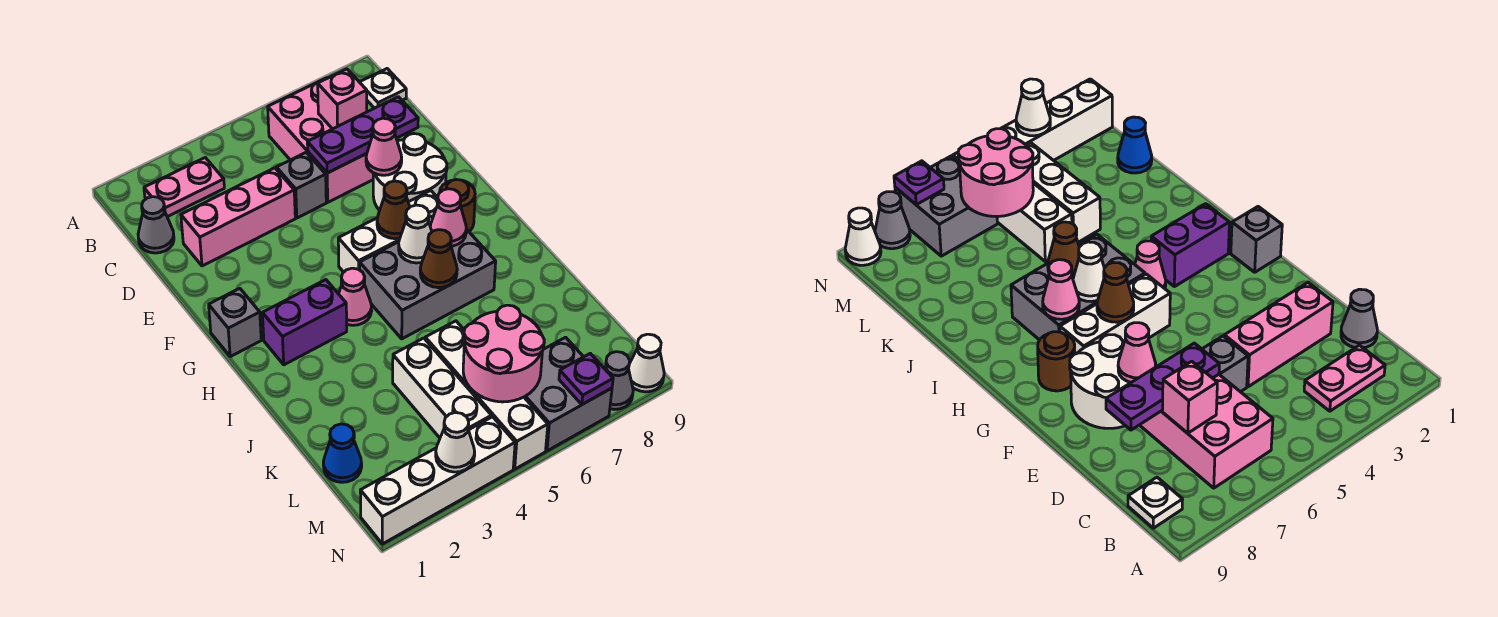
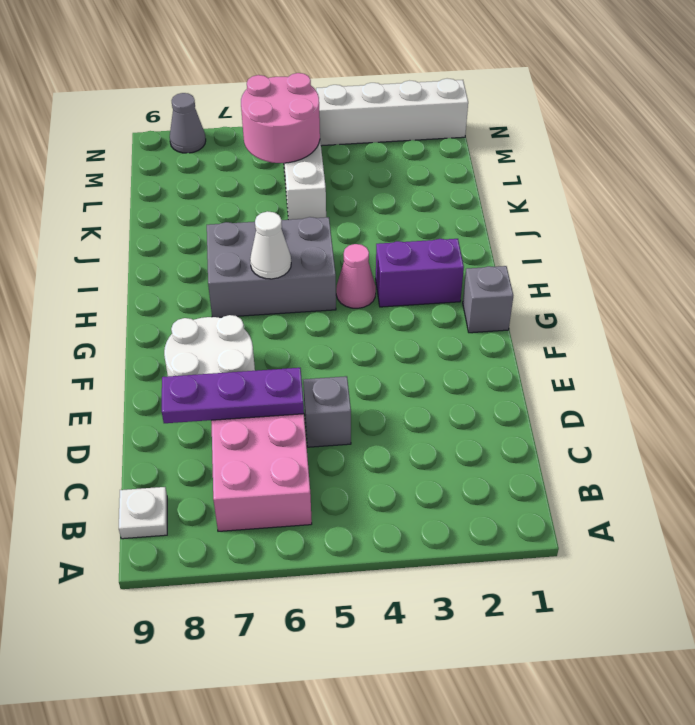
none -> pink plate B2:B3 level 1
none -> grey cone C1 level 1
none -> pink brick D2:D4 level 1
none -> white brick G5:G7 level 1

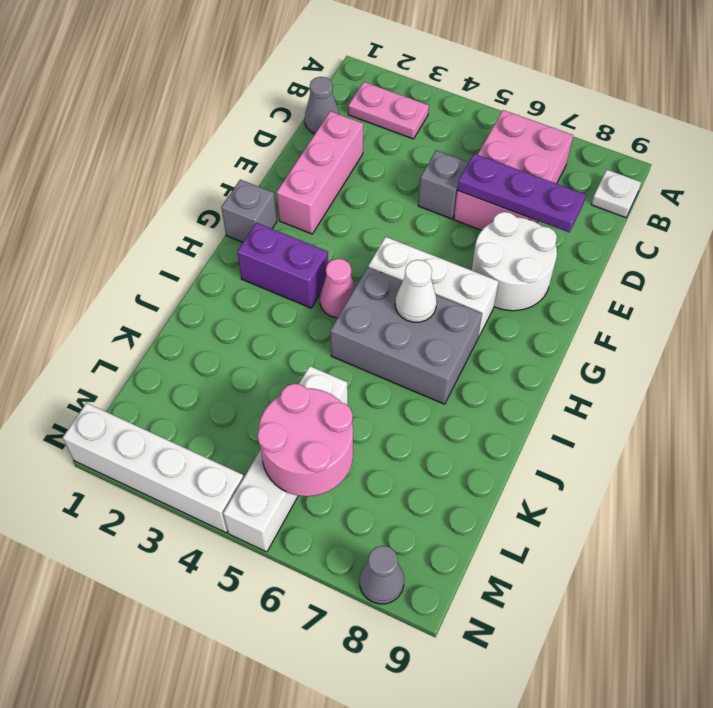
pink brick D2:F2 level 1 -> pink brick D2:D4 level 1
none -> brown round brick G8 level 1
none -> white brick K4:M4 level 1
none -> blue cone L1 level 1
none -> grey brick M6:N7 level 1

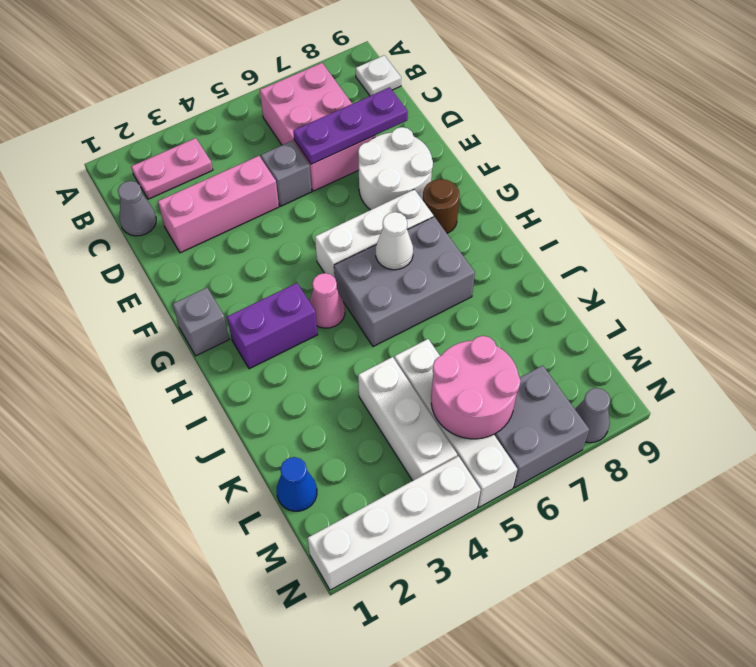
none -> white cone N9 level 1
none -> pink brick C7 level 2
none -> pink cone E7 level 2
none -> brown cone G6 level 2

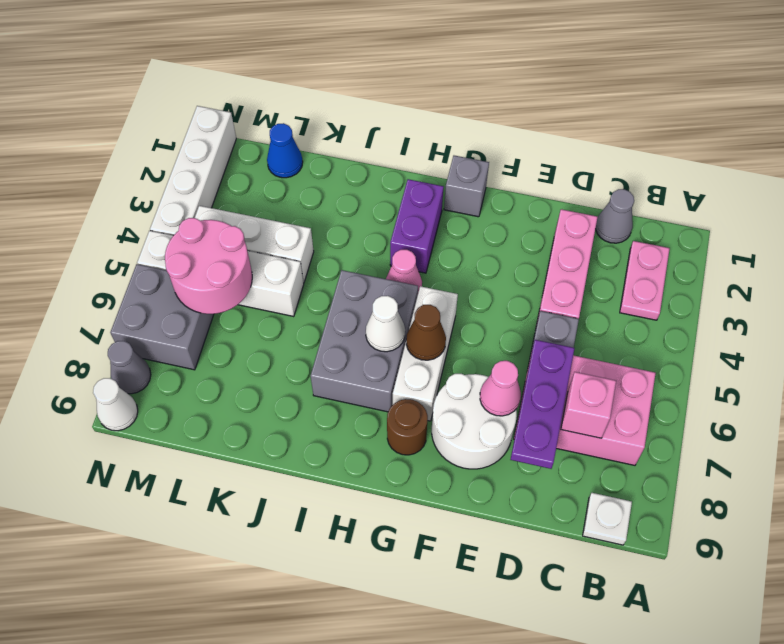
none -> pink cone H7 level 2
none -> brown cone I6 level 2
none -> white cone N3 level 2
none -> purple plate N7 level 2

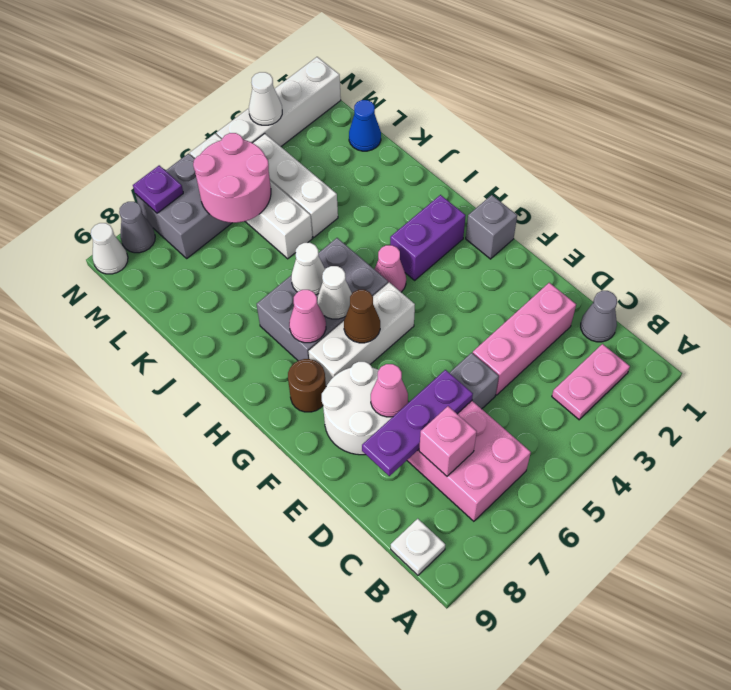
white cone I6 level 2 -> brown cone I6 level 2

